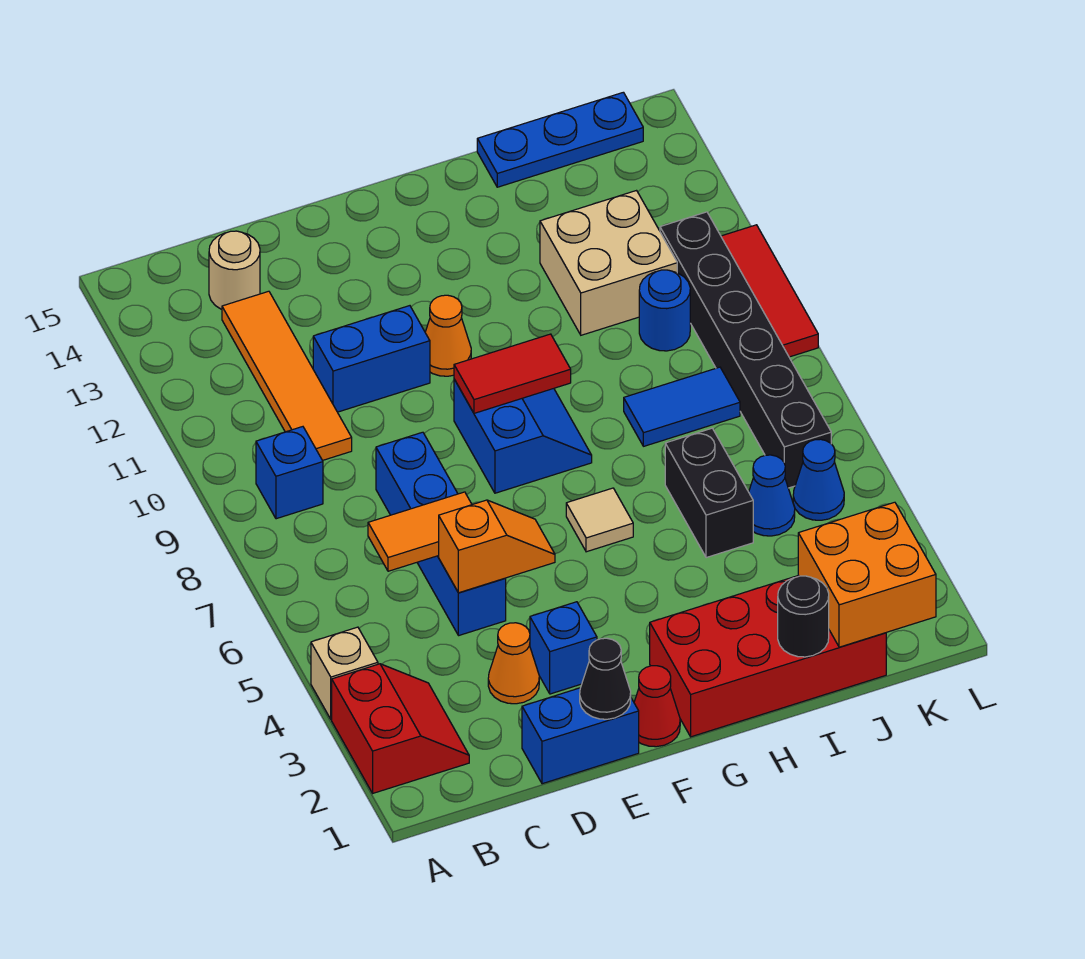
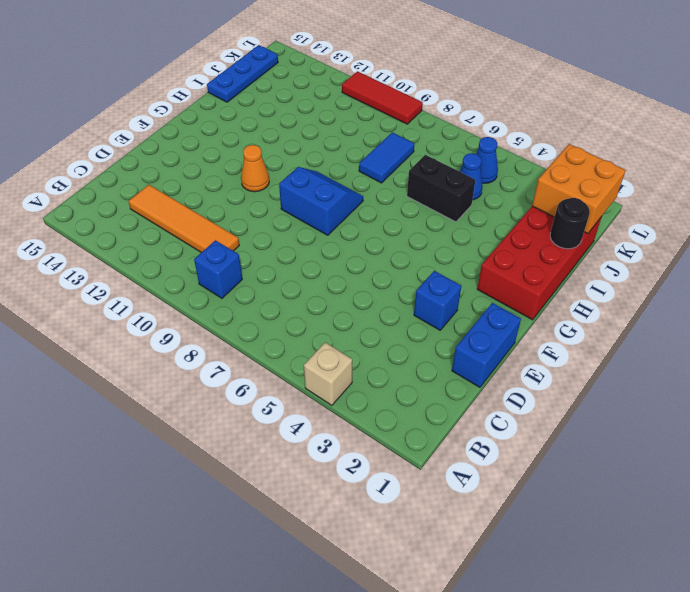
none -> red slope A2:B3 level 1 top A
none -> tan round brick C14 level 1
none -> orange cone D3 level 1
none -> blue brick D5:D8 level 1

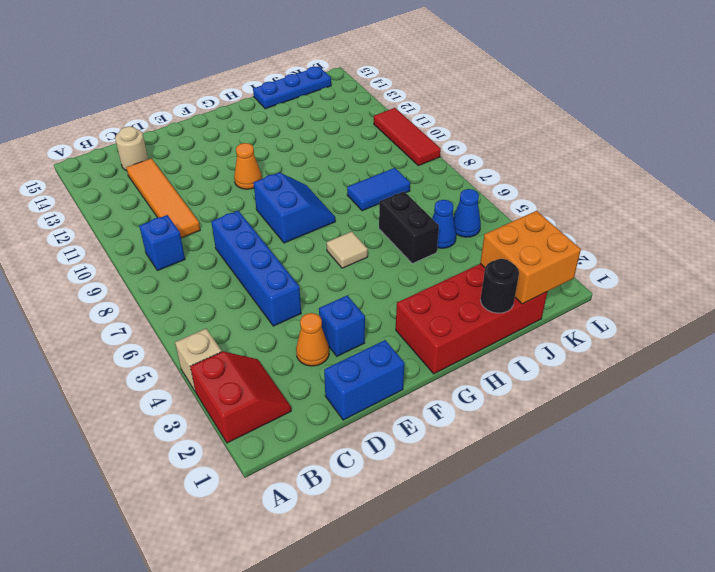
none -> blue brick D11:E11 level 1
none -> red cone F1 level 1
none -> tan brick I11:J12 level 1
none -> blue round brick J10 level 1

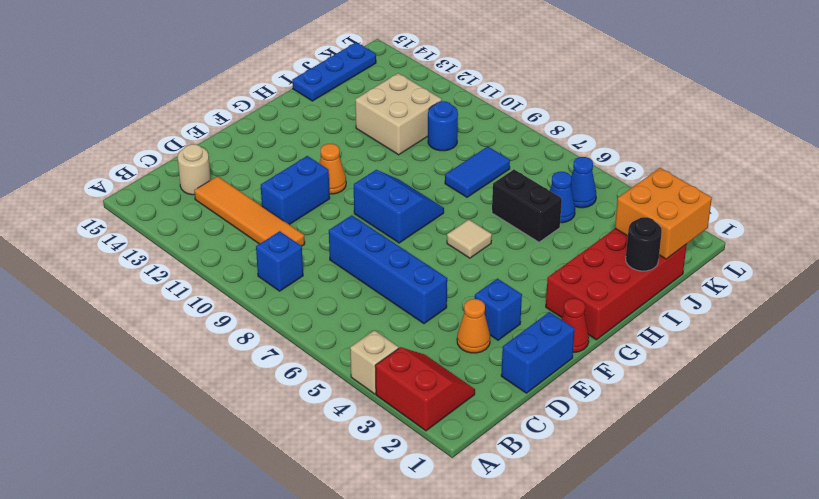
none -> black brick K6:K11 level 1
none -> red tile L9:L11 level 1
none -> orange tile C6:D6 level 2
none -> orange slope D5:E5 level 2 top D

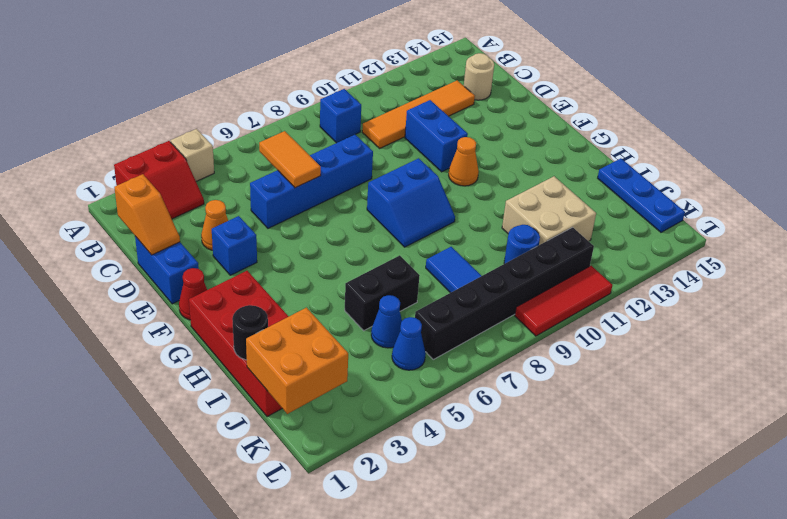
orange slope C1:D1 level 2 top C -> orange slope D5:E5 level 2 top D
none -> tan tile G6 level 1
none -> black cone E1 level 2
none -> red tile F9:G9 level 2

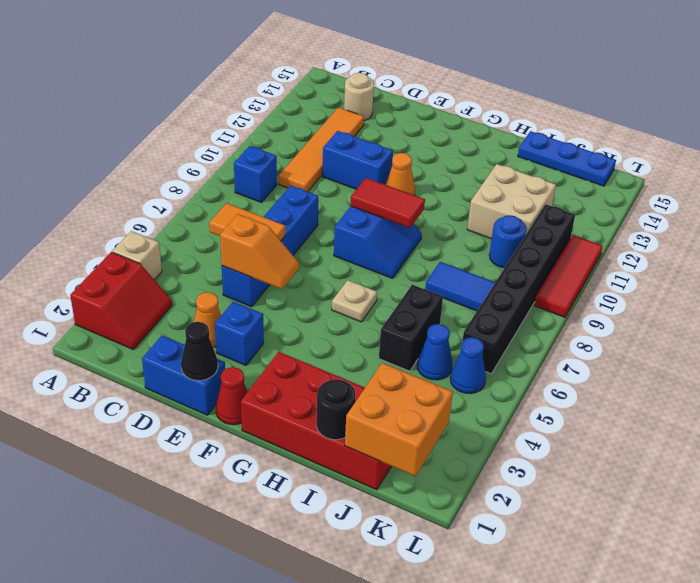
tan plate G6 level 1 -> tan tile G6 level 1

